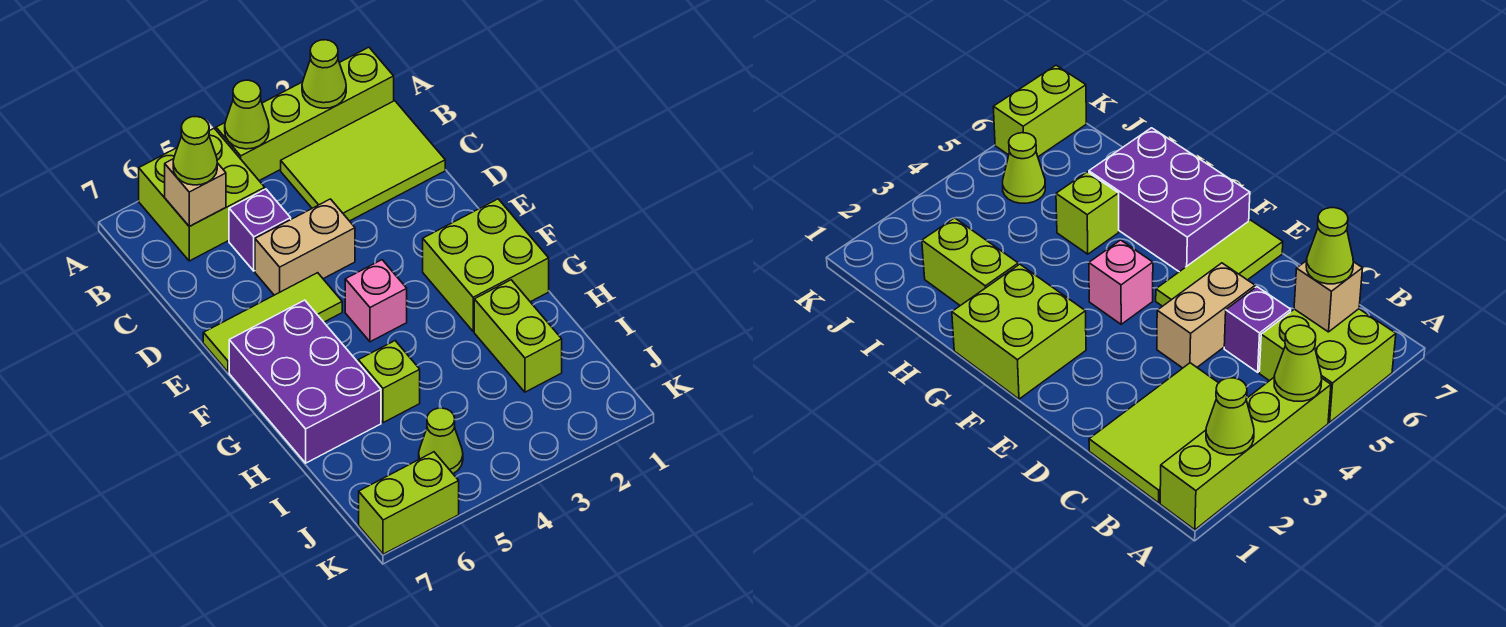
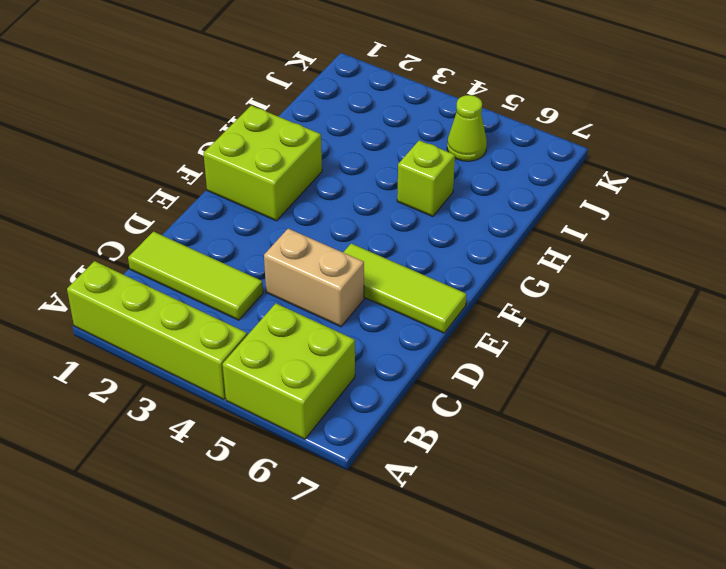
lime tile C1:C3 level 1 -> lime tile B1:C3 level 1
none -> purple brick C5 level 1
none -> pink brick F4 level 1
none -> purple brick F6:H7 level 1

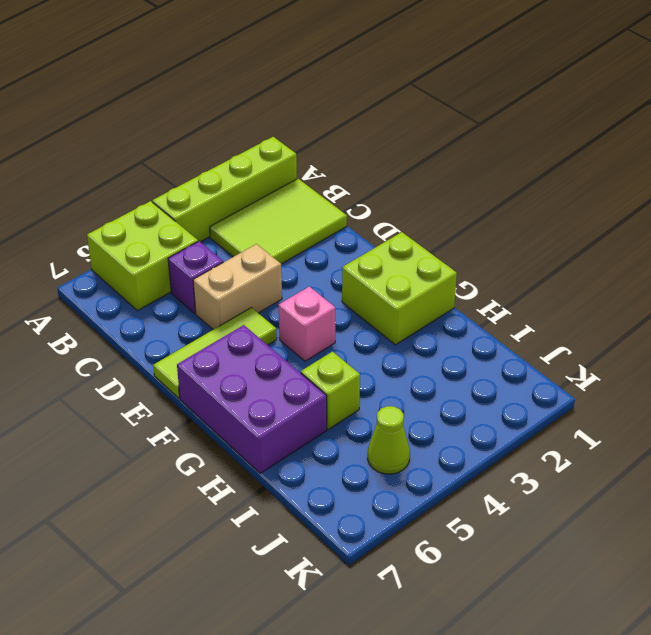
none -> lime brick H2:I2 level 1
none -> lime brick K6:K7 level 1
none -> lime cone A2 level 2

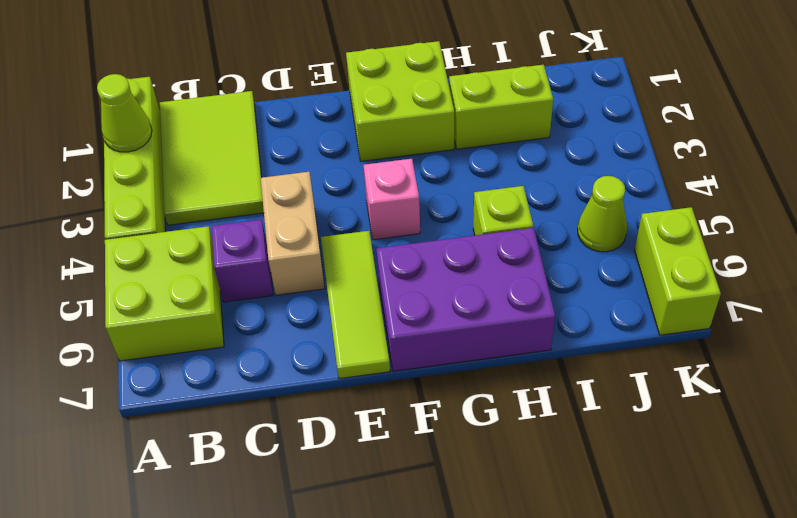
none -> lime cone A4 level 2
none -> tan brick B6 level 2
none -> lime cone B6 level 3

